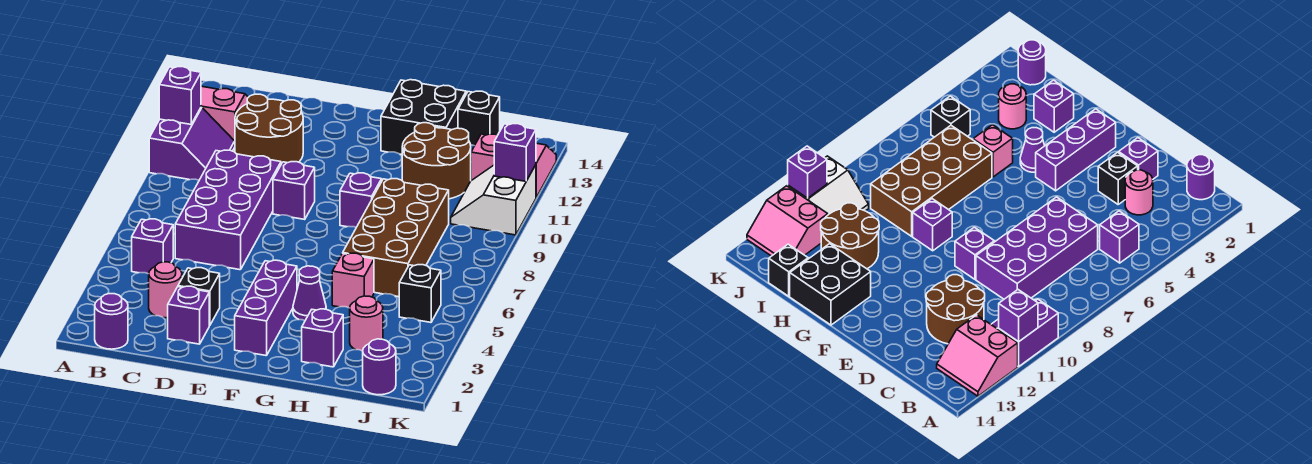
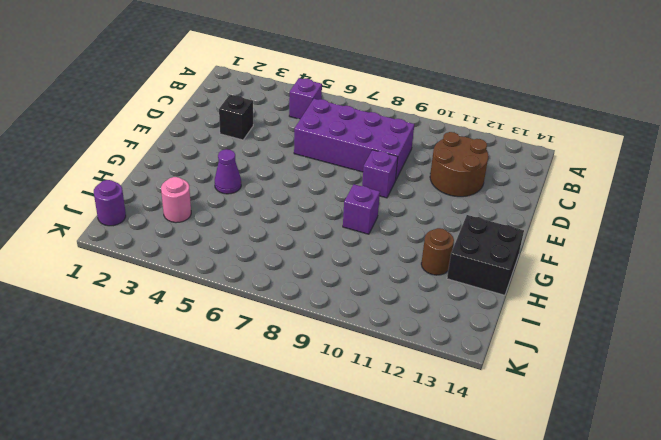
brown round brick H12 level 1 -> brown round brick H11:I12 level 1
none -> purple slope A10:B11 level 1 top A
none -> pink slope A12:B13 level 1 top 12
none -> purple round brick B1 level 1

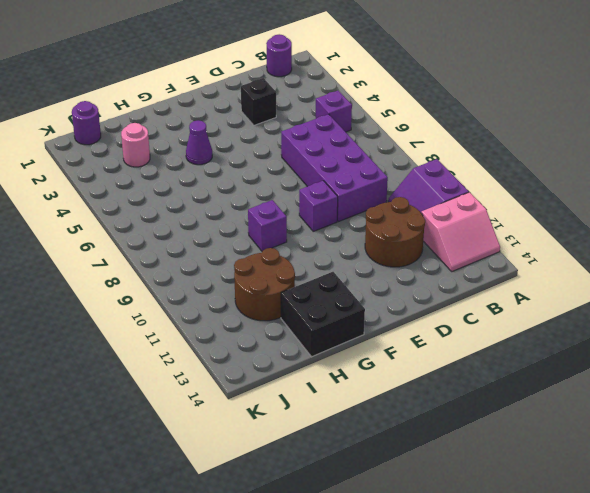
none -> pink round brick C3 level 1
none -> purple brick D2 level 1
none -> purple brick F2:F4 level 1

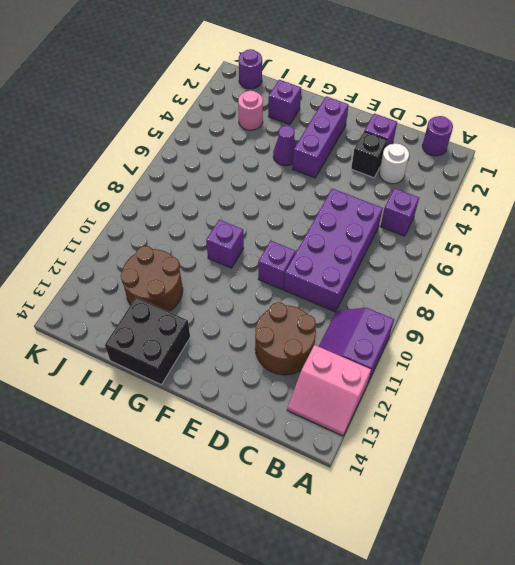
white round brick C3 level 1 -> pink round brick C3 level 1
none -> pink brick H5 level 1
none -> brown brick H6:I9 level 1
none -> black brick I14 level 1

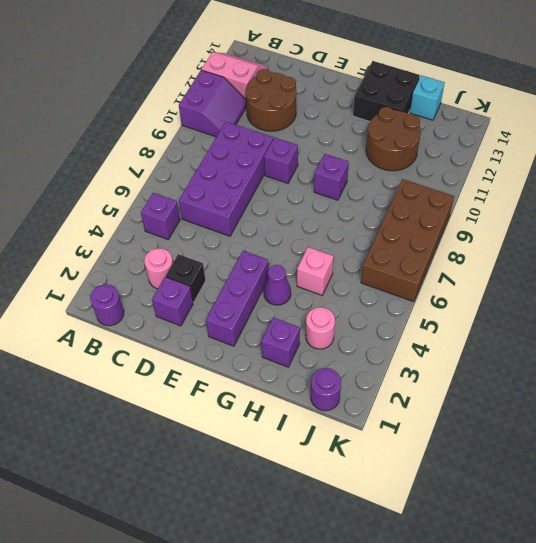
cyan brick I14 level 1 -> black brick I14 level 1
brown brick J6:K9 level 1 -> brown brick H6:I9 level 1
none -> black brick J5 level 1
none -> white slope J10:K11 level 1 top K
none -> pink slope J12:K13 level 1 top 12

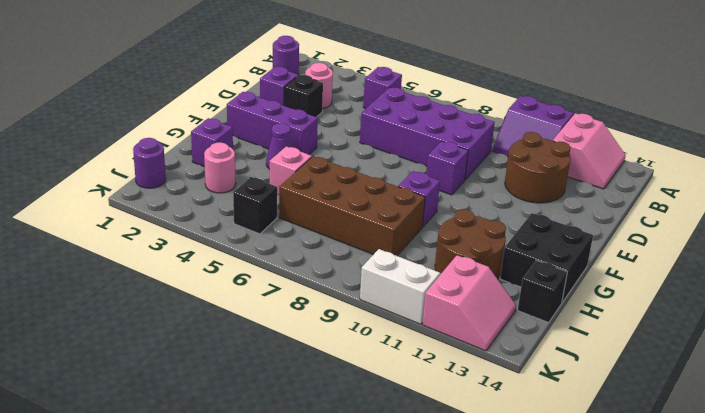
none -> purple brick A11 level 2
none -> purple brick K11 level 2

